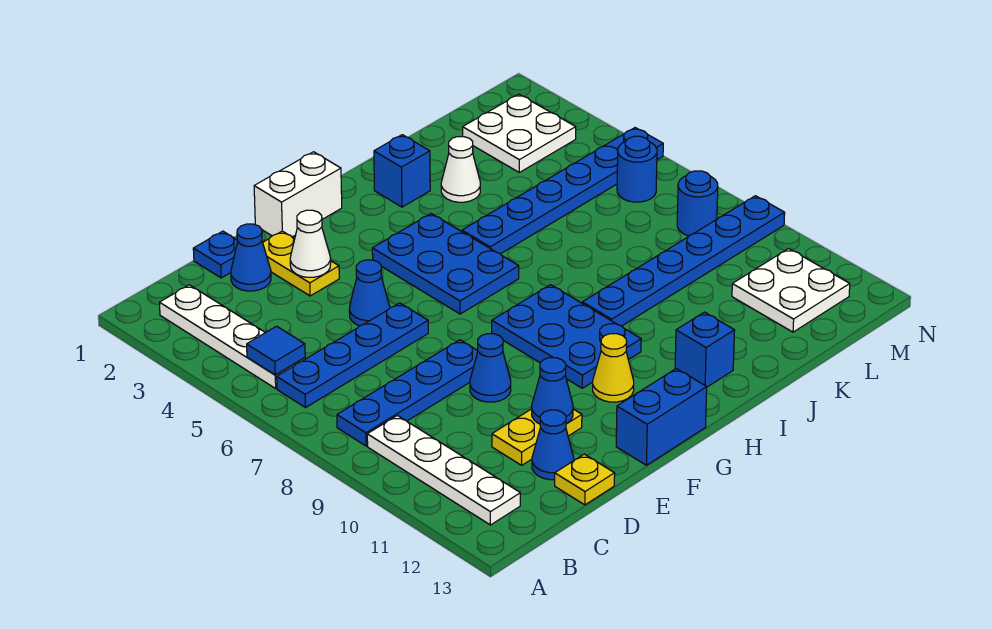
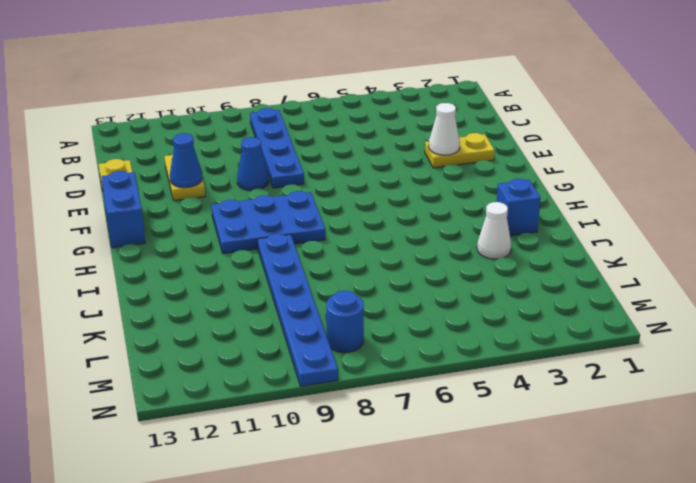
none -> white plate B2:B5 level 1
none -> blue plate B6:E6 level 1
none -> white plate B9:B12 level 1

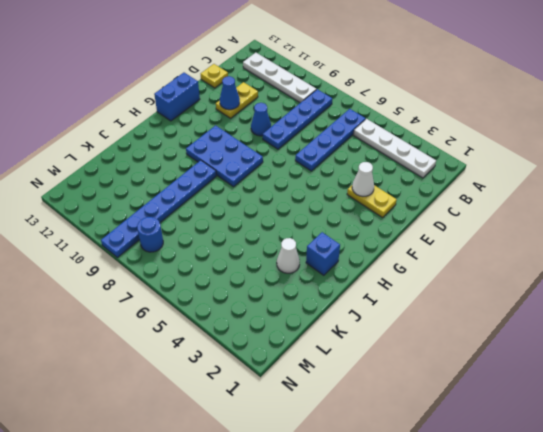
none -> blue plate D1 level 1
none -> blue cone D2 level 1
none -> blue cone D12 level 1

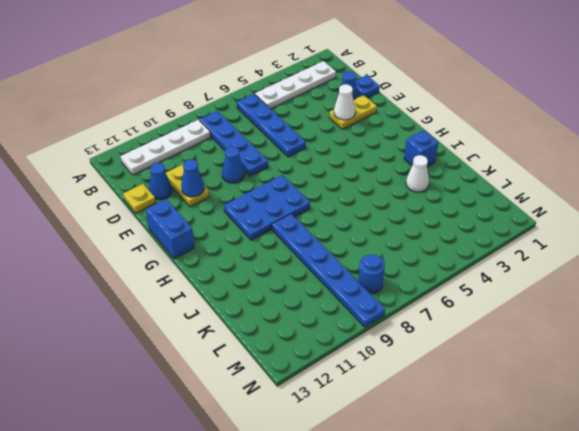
none -> blue cone E5 level 1
none -> white brick F1:G1 level 1
none -> blue plate G4:H6 level 1

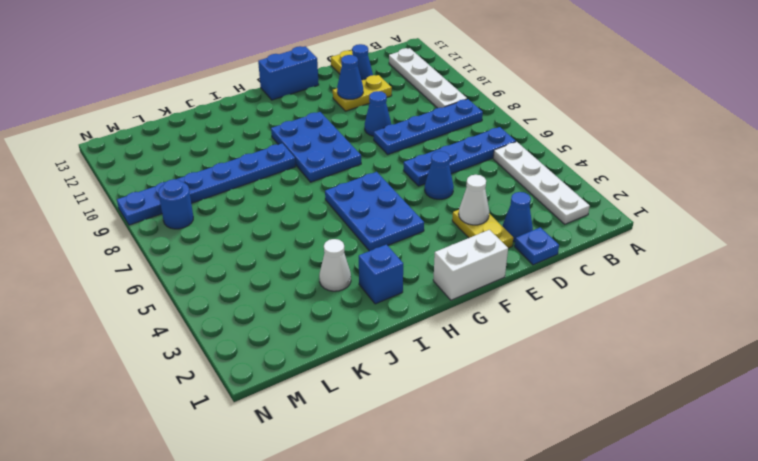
none -> yellow cone G11 level 1
none -> blue plate I5:N5 level 1
none -> blue brick I12 level 1

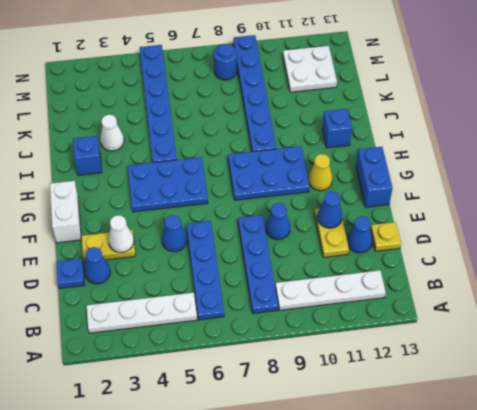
none -> white plate L2:M3 level 1
none -> blue round brick M6 level 1
none -> blue tile B5 level 2

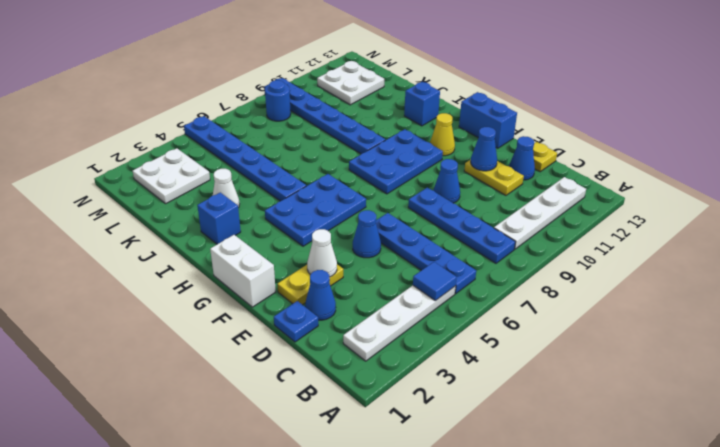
none -> blue round brick M6 level 1

